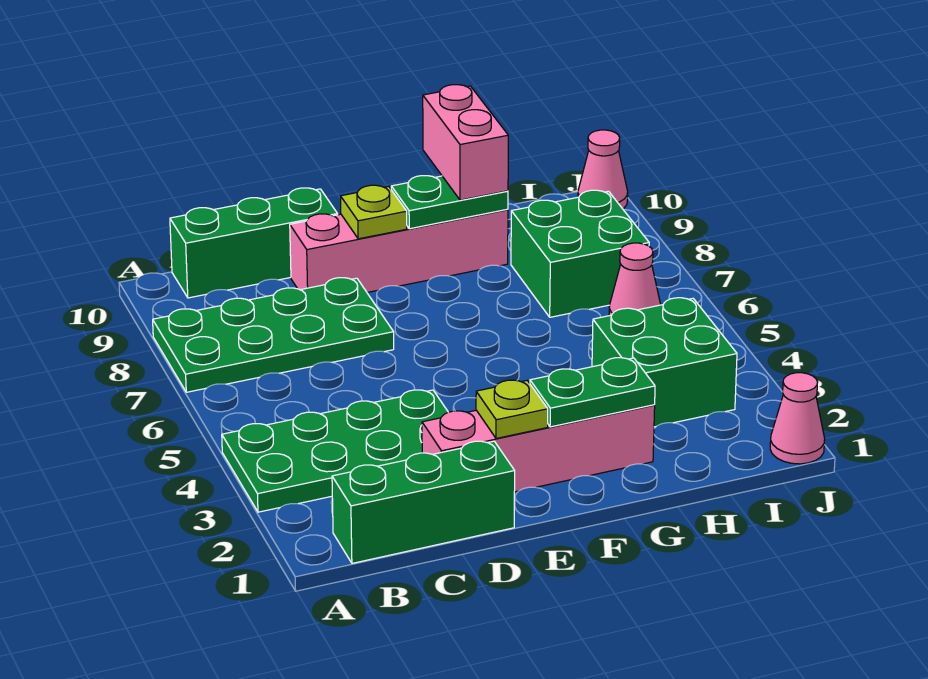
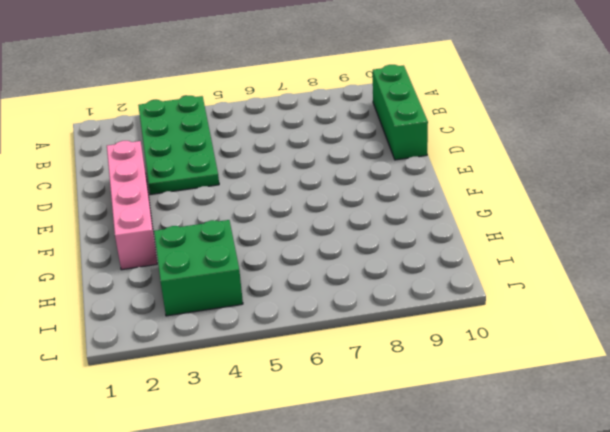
none -> green plate A7:D8 level 1
none -> green brick B1:D1 level 1
none -> pink brick D9:G9 level 1

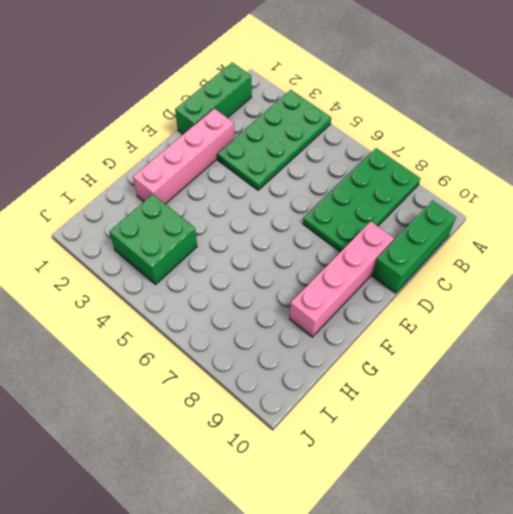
none -> green brick H7:I8 level 1
none -> pink cone I6 level 1
none -> pink cone J1 level 1

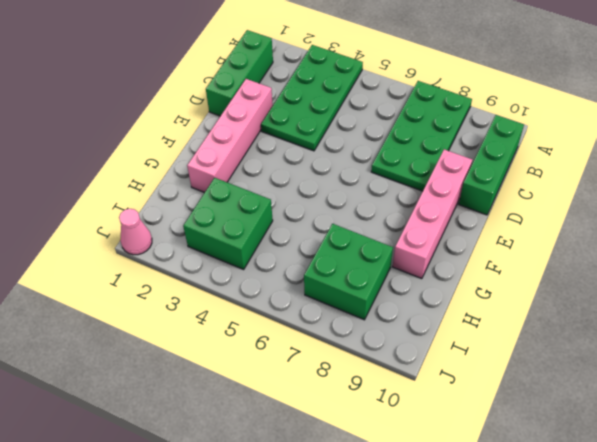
none -> pink cone I6 level 1
none -> pink cone J10 level 1
none -> lime plate E2 level 2

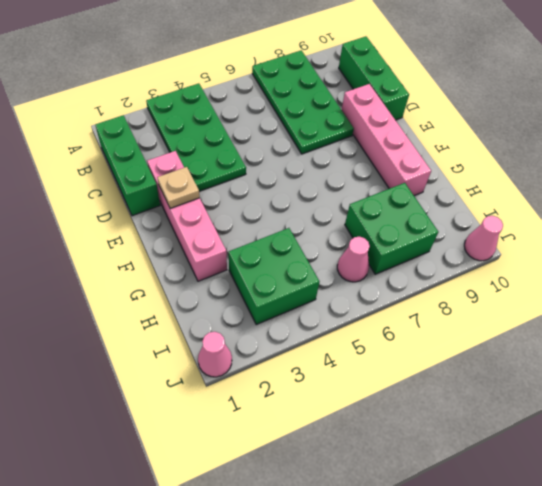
tan plate E2 level 2 -> lime plate E2 level 2
none -> lime plate E9 level 2
none -> green plate F2:G2 level 2
none -> green plate F9:G9 level 2

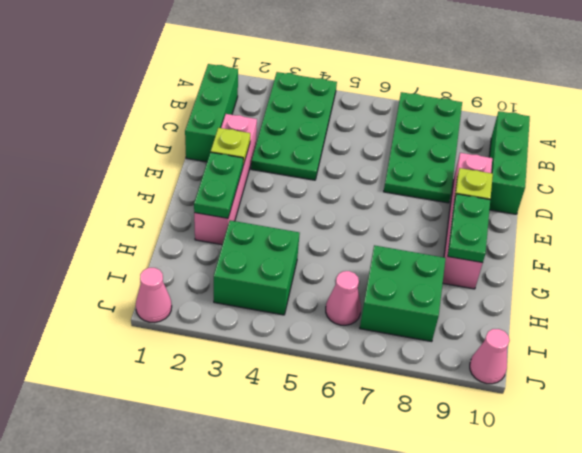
none -> pink brick G9:G10 level 3

